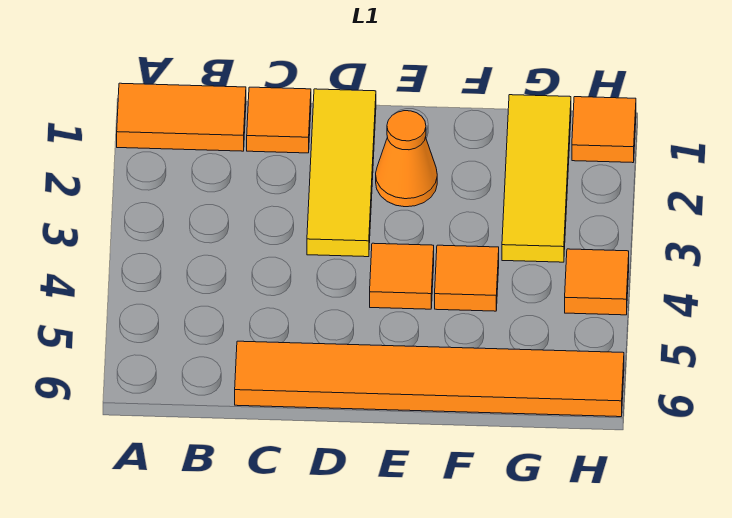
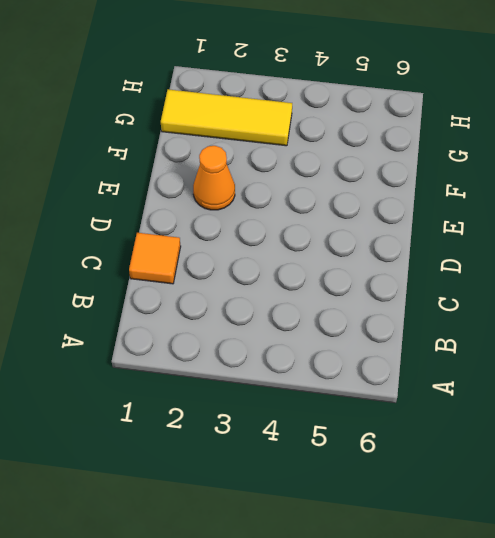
none -> orange tile A1:B1 level 1
none -> orange tile C6:H6 level 1

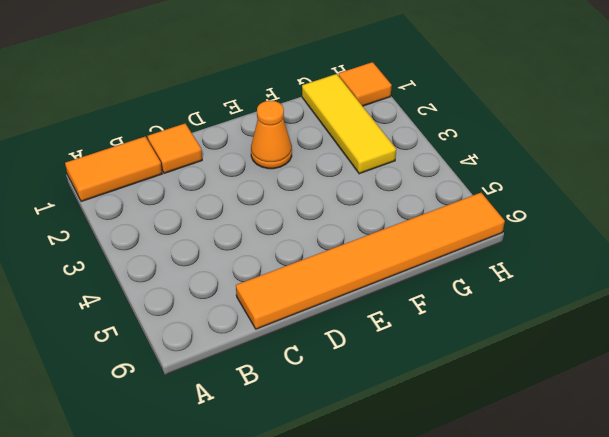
none -> yellow tile D1:D3 level 1
none -> orange tile E4 level 1

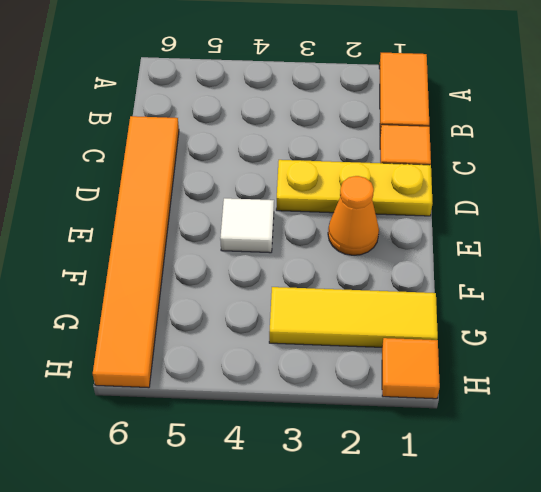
yellow plate D1:D3 level 1 -> yellow tile D1:D3 level 1
white tile E4 level 1 -> orange tile E4 level 1
none -> orange tile F4 level 1
none -> orange tile H4 level 1

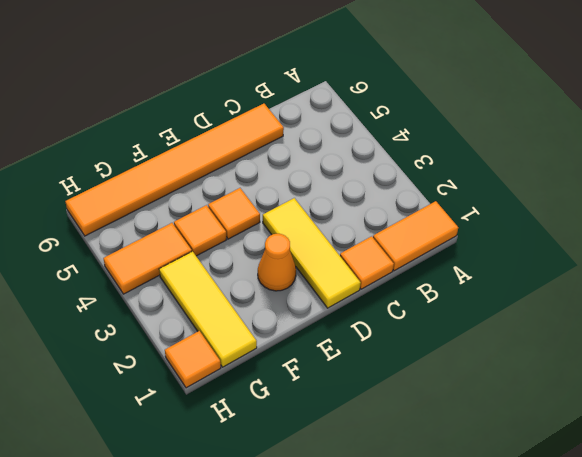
orange tile G4:H4 level 1 -> orange tile H4 level 1

